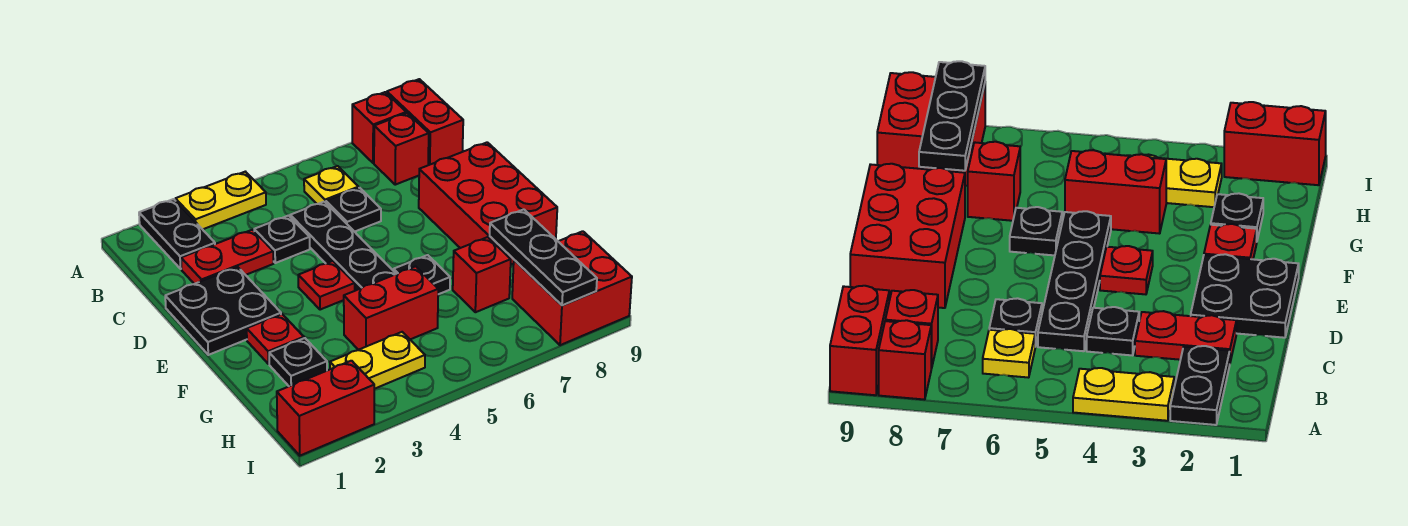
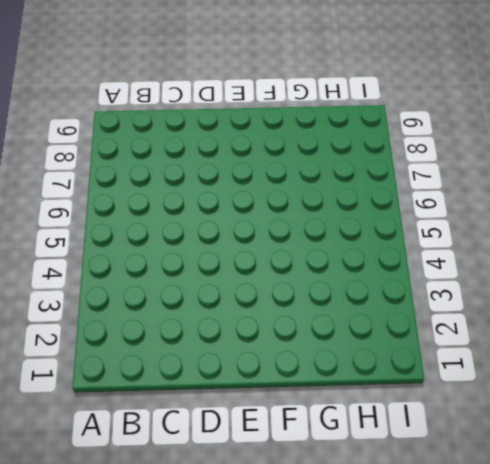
none -> black plate A2:B2 level 1
none -> yellow plate A3:A4 level 1
none -> red brick A8 level 1

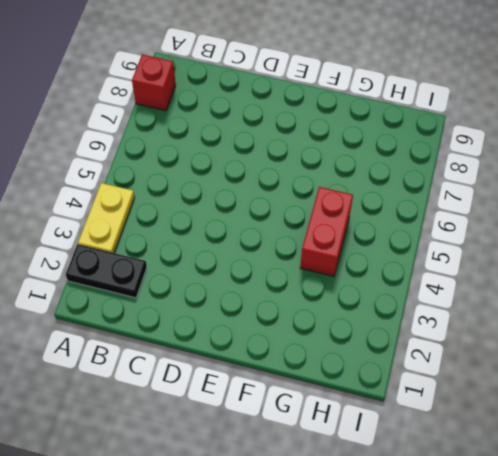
none -> red brick A9:B9 level 1
none -> yellow plate B6 level 1
none -> red brick B8 level 1

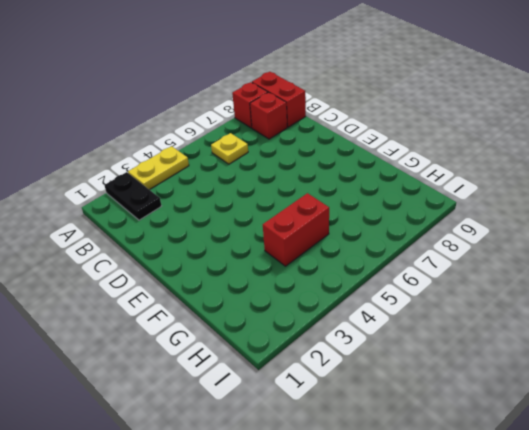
none -> red plate C2:C3 level 1
none -> black plate C4 level 1
none -> black plate C5:F5 level 1

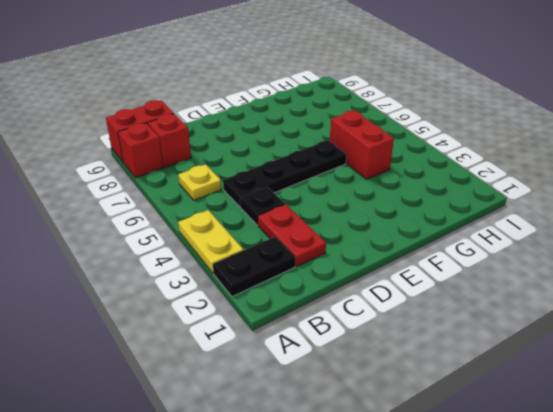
none -> black plate C6 level 1
none -> black plate D1:E2 level 1
none -> red brick D8:F9 level 1

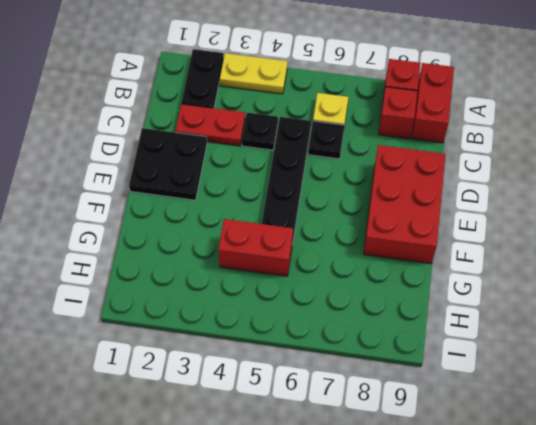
none -> red plate E4 level 1
none -> red plate F2 level 1
none -> black plate F6 level 1

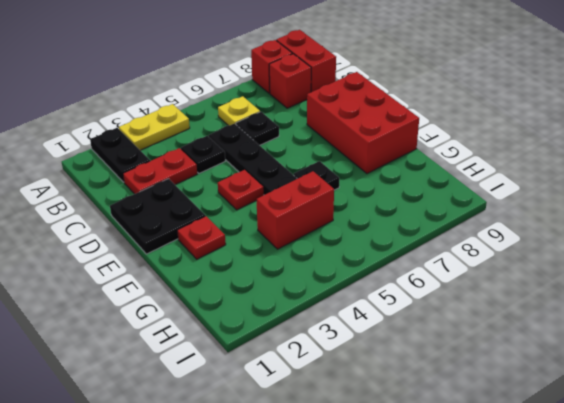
none -> black plate G2 level 1
none -> red brick G7 level 1
none -> yellow plate H3:H4 level 1

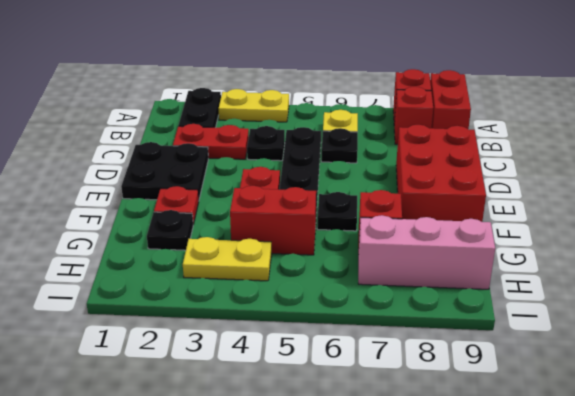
pink brick H7:H9 level 1 -> red brick H8:I9 level 1
none -> red brick I1:I2 level 1
none -> black plate G8:I8 level 2

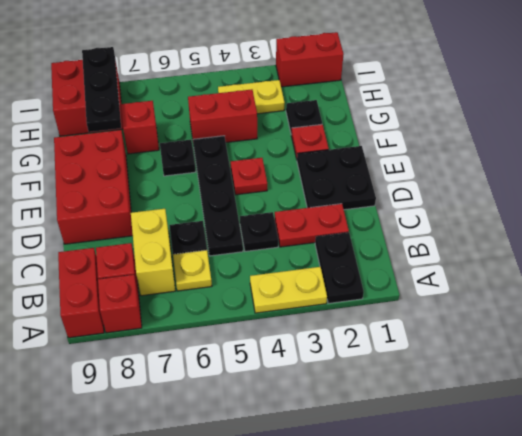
yellow brick B7:C7 level 1 -> none

